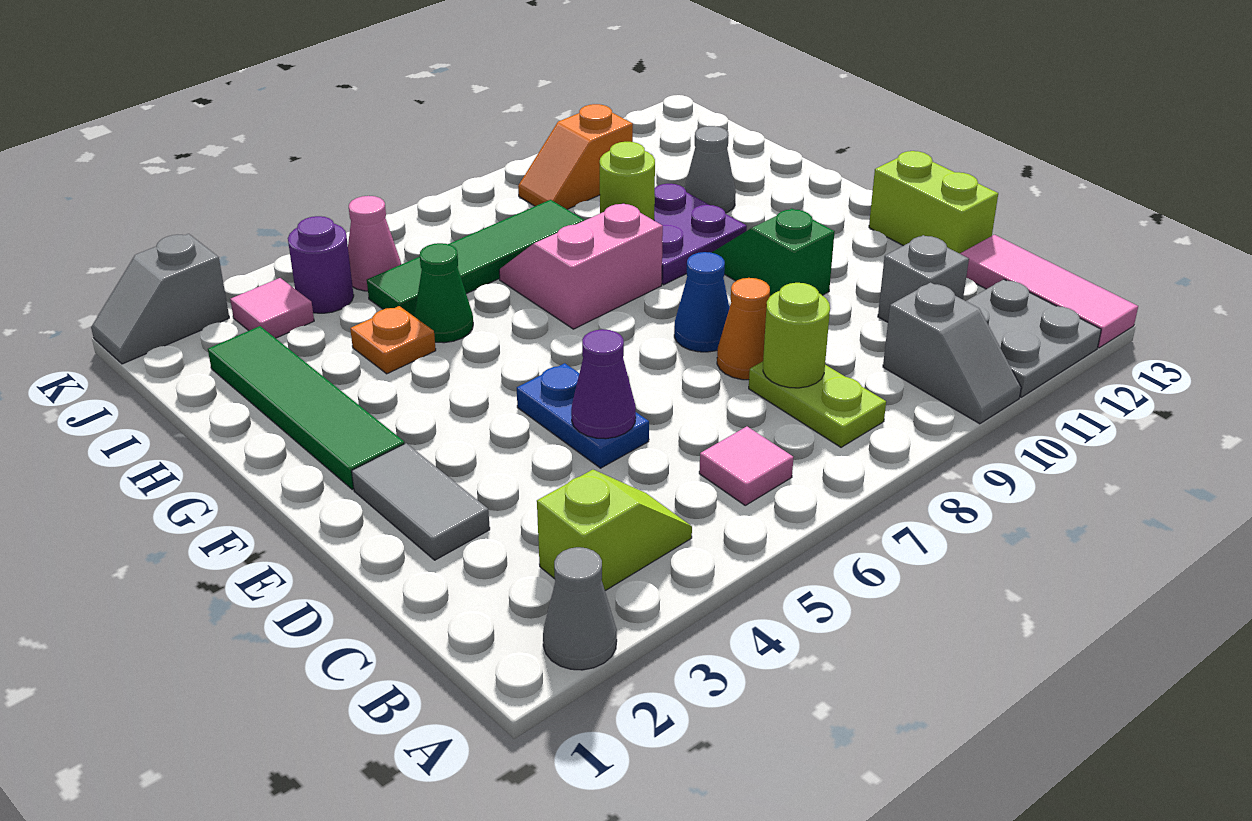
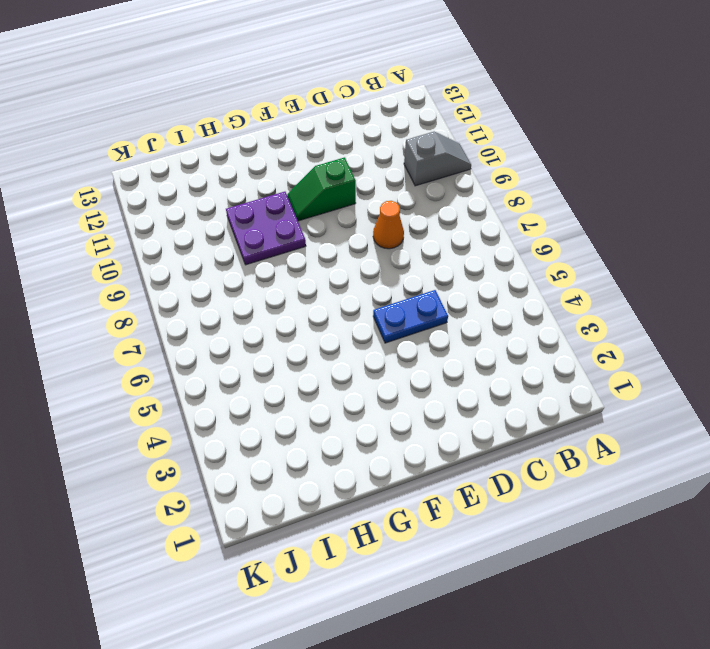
none -> grey cone A2 level 1
none -> grey plate A11:B12 level 1
none -> pink tile A13:C13 level 1

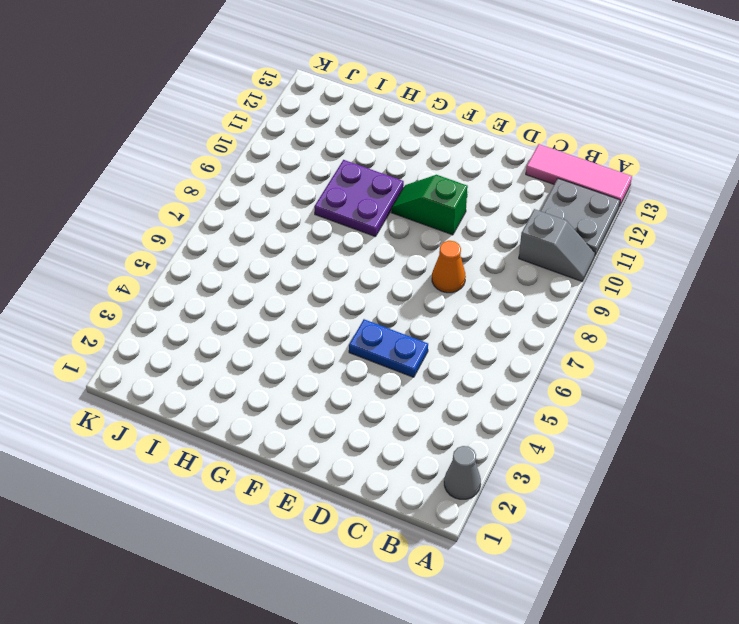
none -> lime slope B3:B4 level 1 top 3
none -> pink tile B6 level 1
none -> lime plate B8:C8 level 1

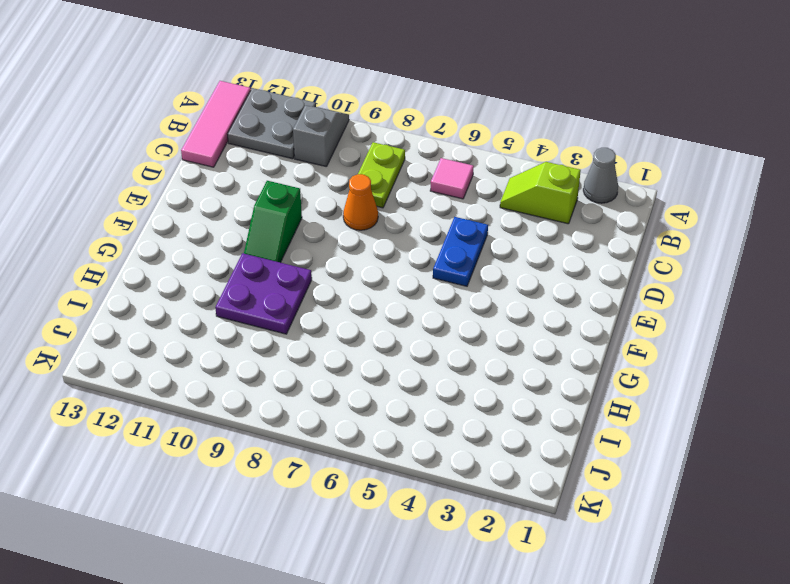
none -> grey brick C11 level 1
none -> grey tile D2:E2 level 1
none -> lime brick D13:E13 level 1

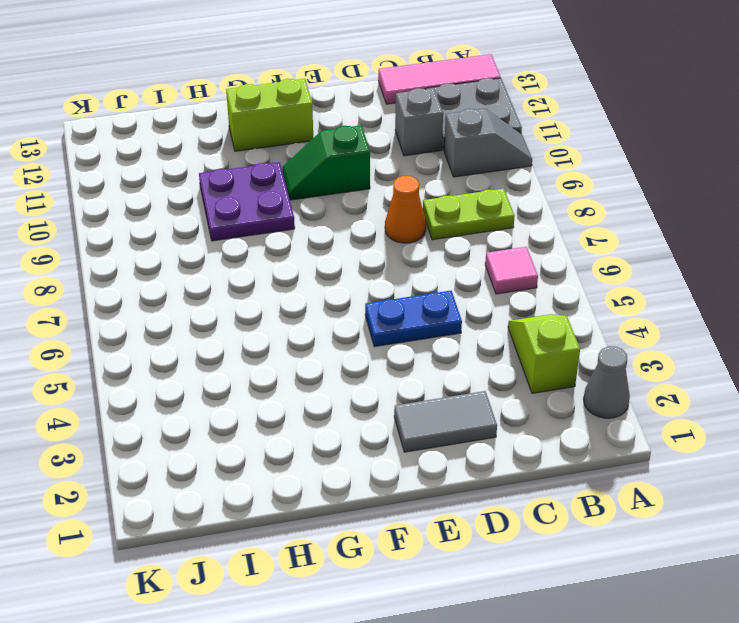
lime brick F12:G12 level 1 -> lime brick D13:E13 level 1
none -> blue cone E8 level 1
none -> green tile F2:I2 level 1
none -> pink slope G7:H8 level 1 top G

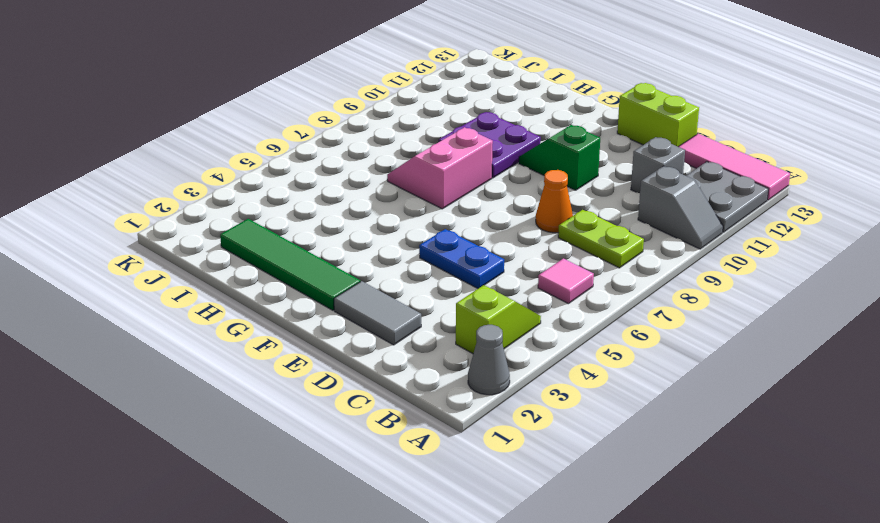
none -> blue cone E8 level 1
none -> orange plate H4 level 1
none -> green cone H5 level 1

